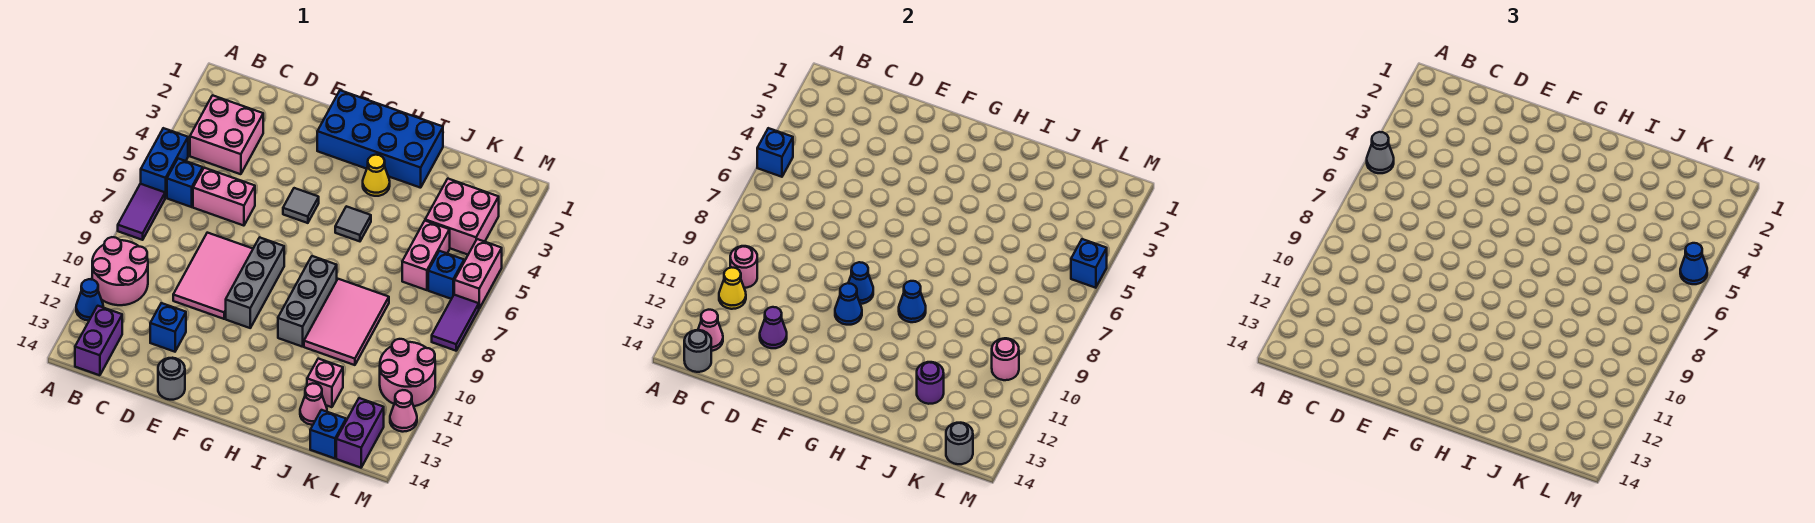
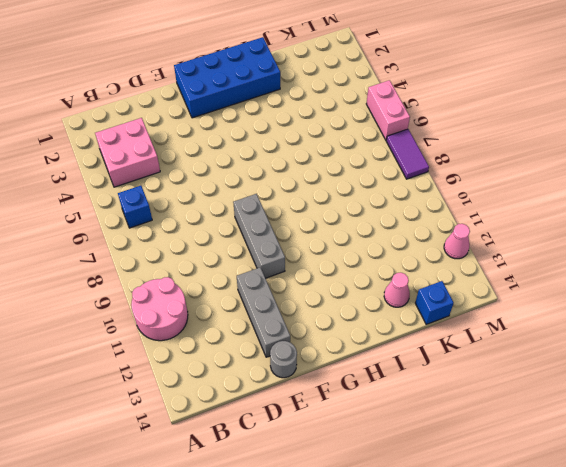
grey brick E11:E13 level 1 -> grey brick H8:H10 level 1
none -> blue brick A5:A6 level 1
none -> purple tile A7:A8 level 1
none -> blue cone A12 level 1
none -> purple brick B13:B14 level 1

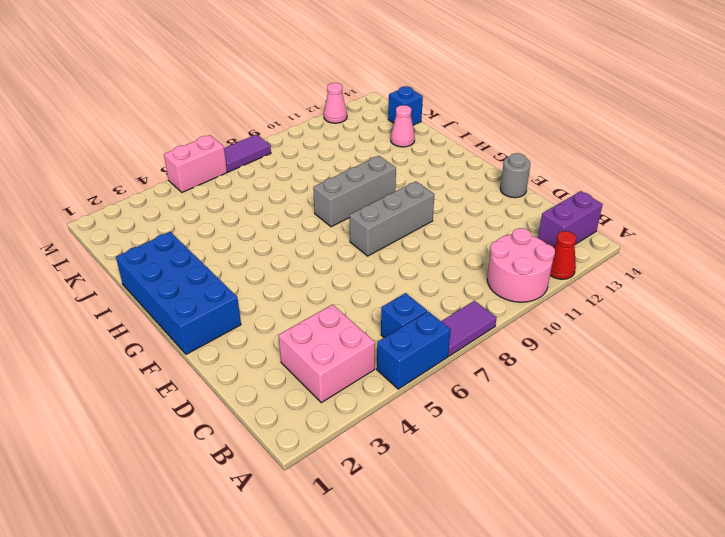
red cone A12 level 1 -> blue cone A12 level 1
none -> pink brick C6:D6 level 1
none -> pink tile D8:E10 level 1
none -> blue brick D12 level 1
none -> grey tile F5 level 1

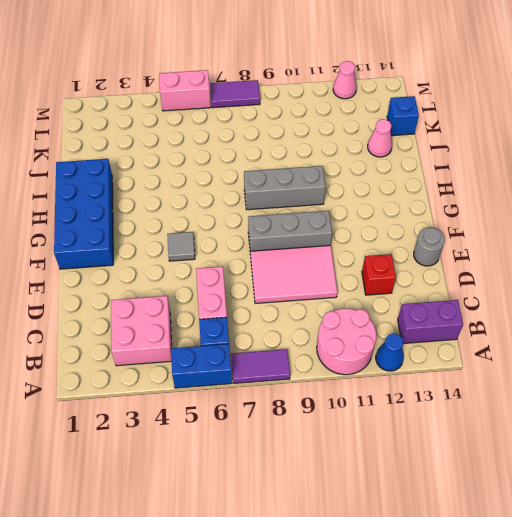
red brick D12 level 1 -> blue brick D12 level 1
none -> yellow cone H3 level 1
none -> grey tile H5 level 1
none -> pink tile I8:J10 level 1
none -> pink brick J12 level 1

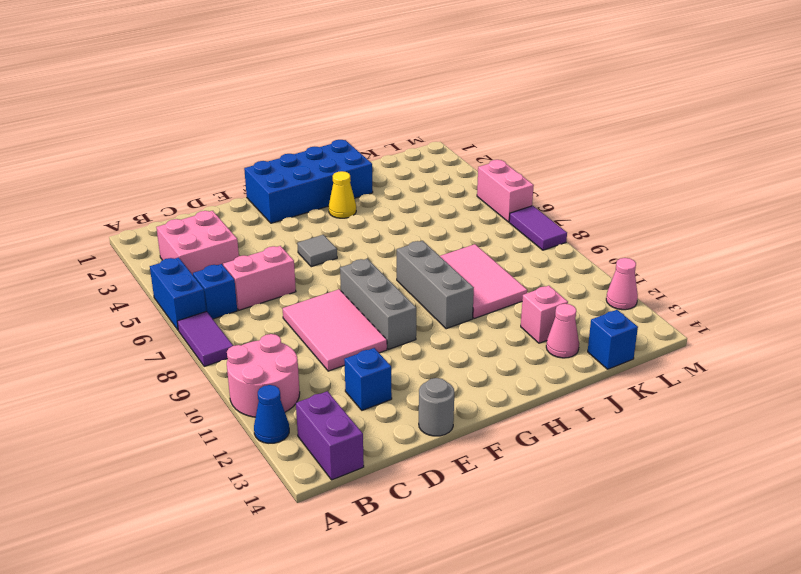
none -> grey tile H5 level 1
none -> pink brick K3:L4 level 1
none -> pink brick K5:K6 level 1
none -> blue brick L6 level 1

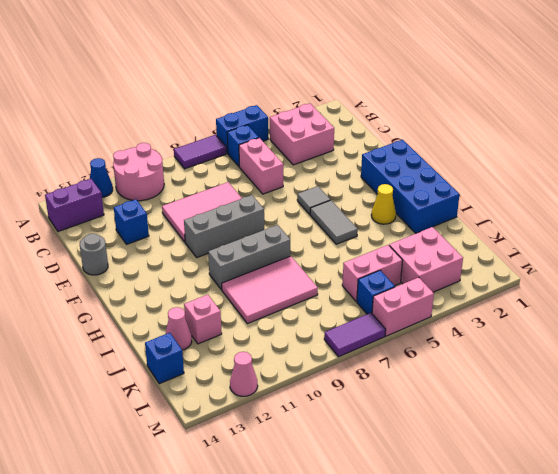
grey tile G5:H5 level 1 -> grey tile H5 level 1
none -> pink round brick L10:M11 level 1
none -> purple brick L13:L14 level 1
none -> blue brick A5 level 2
none -> pink round brick B10 level 2

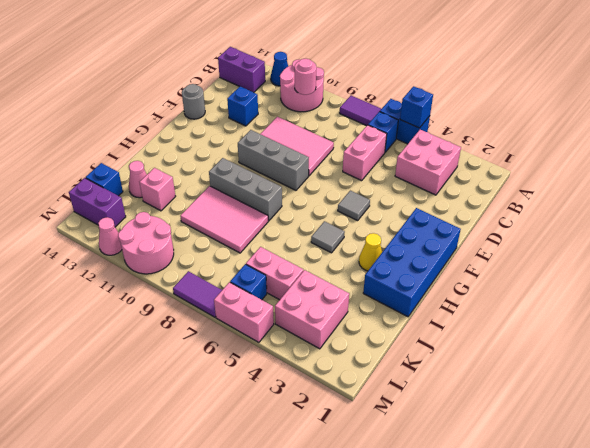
none -> yellow cone B11 level 2
none -> pink cone B13 level 2
none -> grey round brick B14 level 2
none -> purple cone D12 level 2

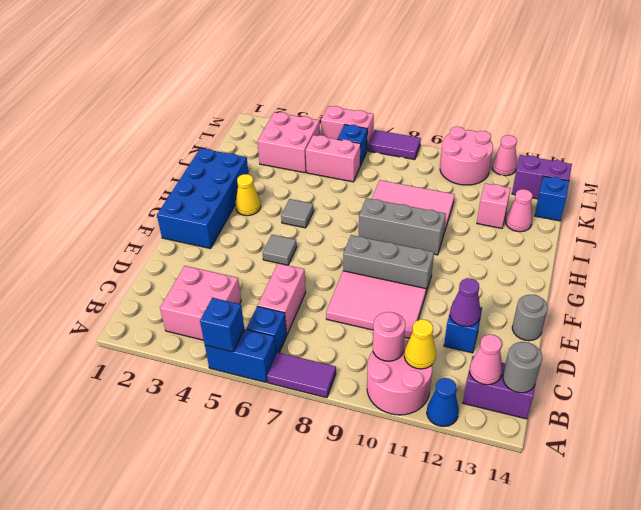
none -> blue cone F9 level 2
none -> blue cone F10 level 2
none -> blue cone H9 level 2
none -> purple round brick J12 level 2

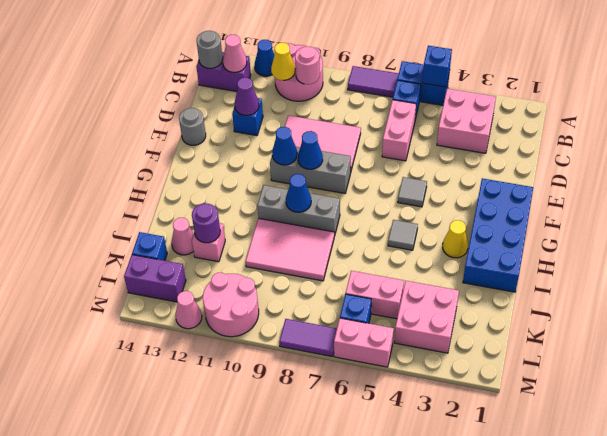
none -> pink round brick L10 level 2
none -> grey round brick L14 level 2
none -> blue brick M5 level 2
none -> grey cone A5 level 3

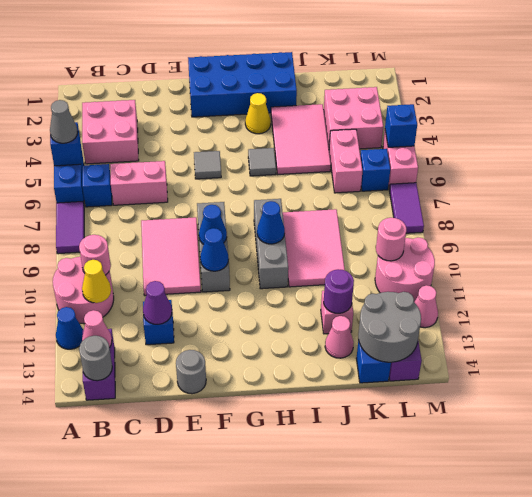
pink tile I3:J5 level 1 -> none
grey round brick K13:L14 level 2 -> grey round brick L14 level 2
none -> blue cone M5 level 3

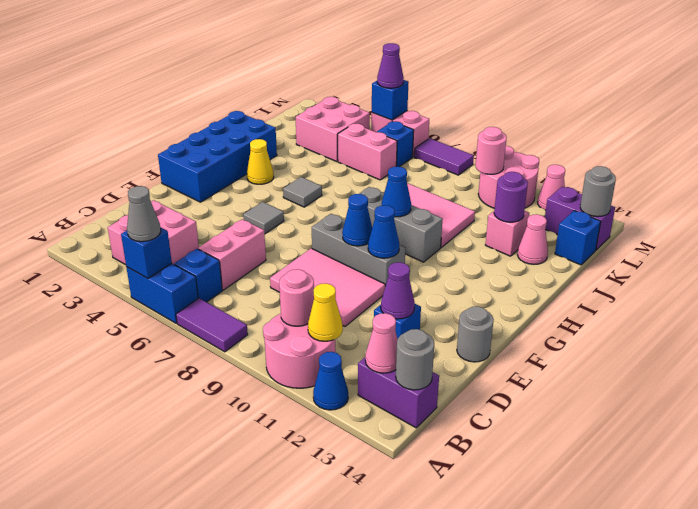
purple cone M5 level 3 -> blue cone M5 level 3

